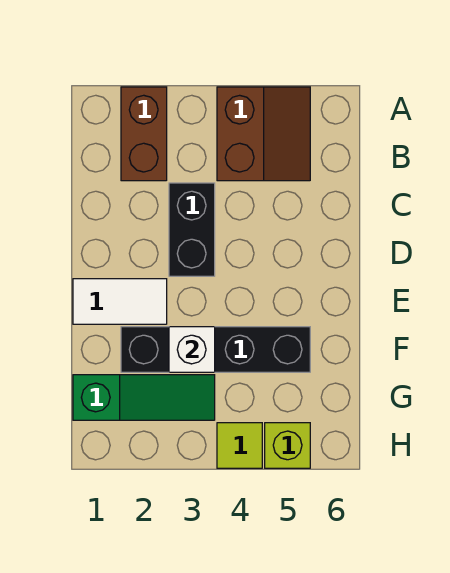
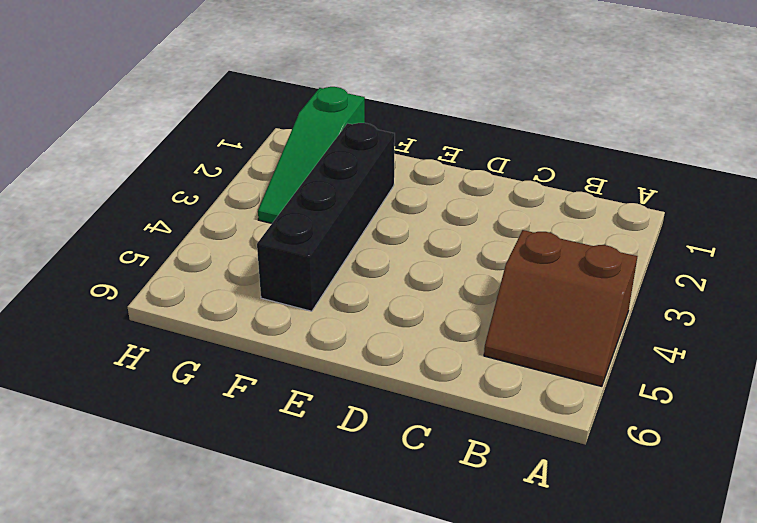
none -> brown brick A2:B2 level 1
none -> black brick C3:D3 level 1

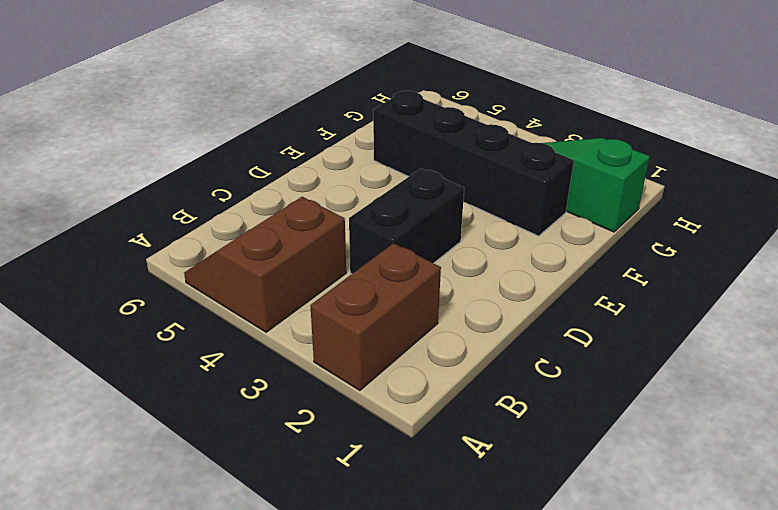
none -> white tile E1:E2 level 1
none -> lime tile H4 level 1

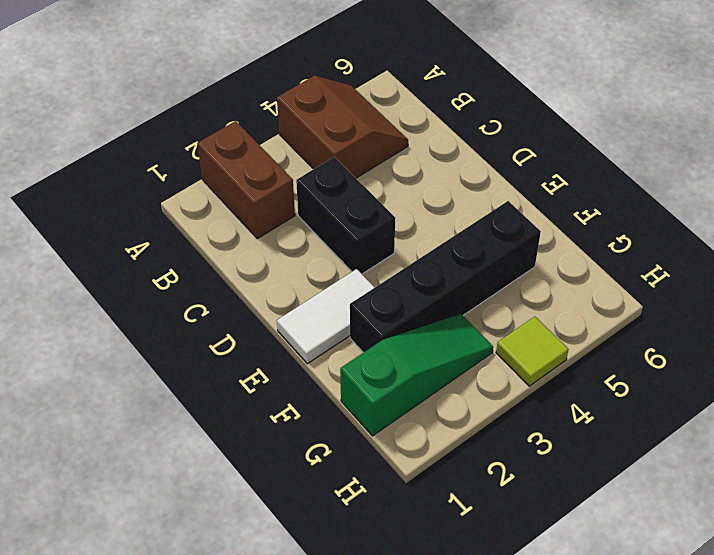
none -> lime brick H5 level 1
none -> white brick F3 level 2

